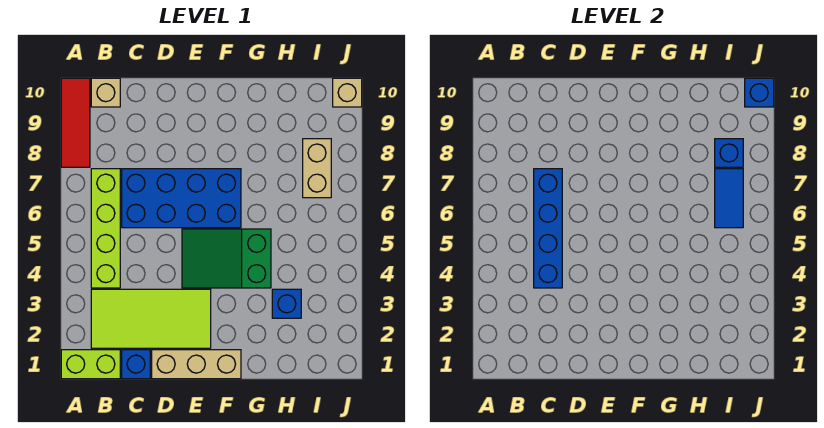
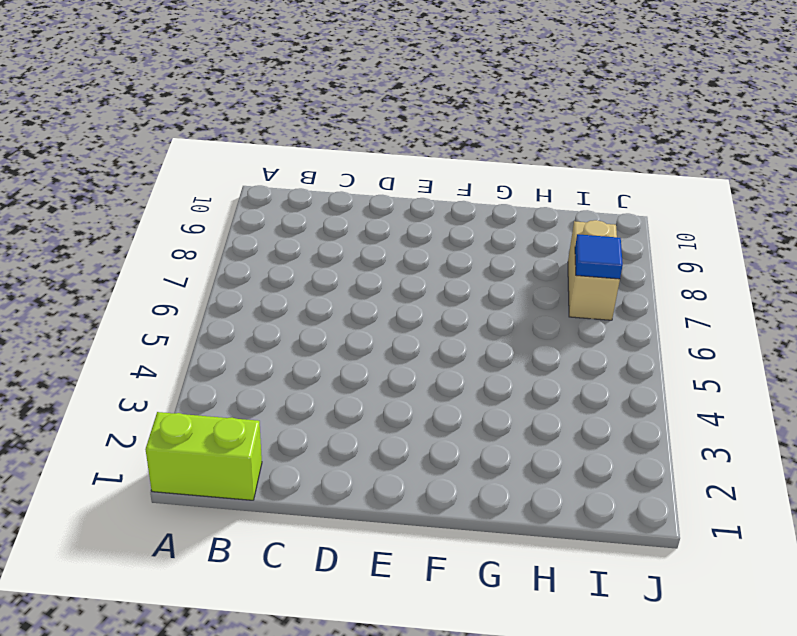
blue tile I7 level 2 -> blue tile I6:I7 level 2
none -> red tile A8:A10 level 1
none -> lime tile B2:E3 level 1
none -> lime brick B4:B7 level 1

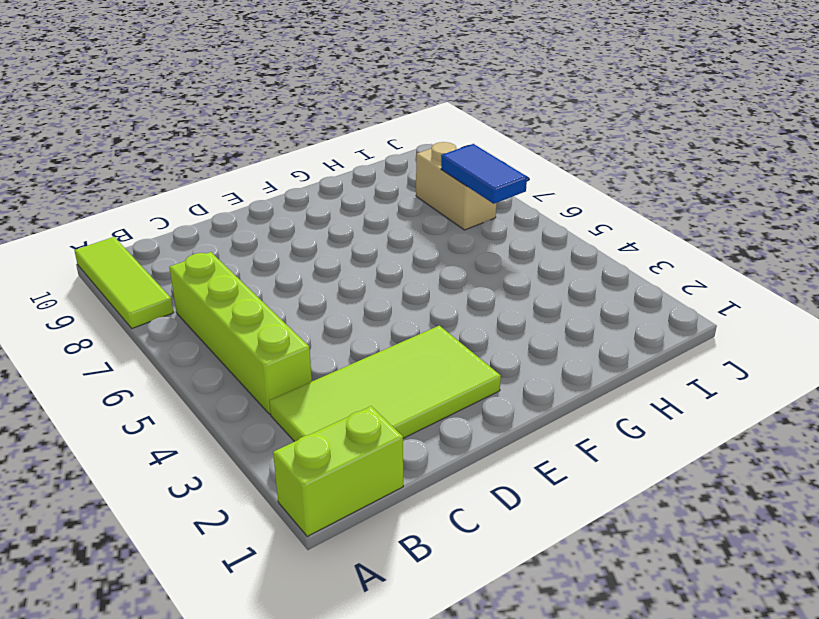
lime tile A8:A10 level 1 -> red tile A8:A10 level 1
none -> tan brick B10 level 1
none -> blue brick C1 level 1
none -> blue brick C6:F7 level 1

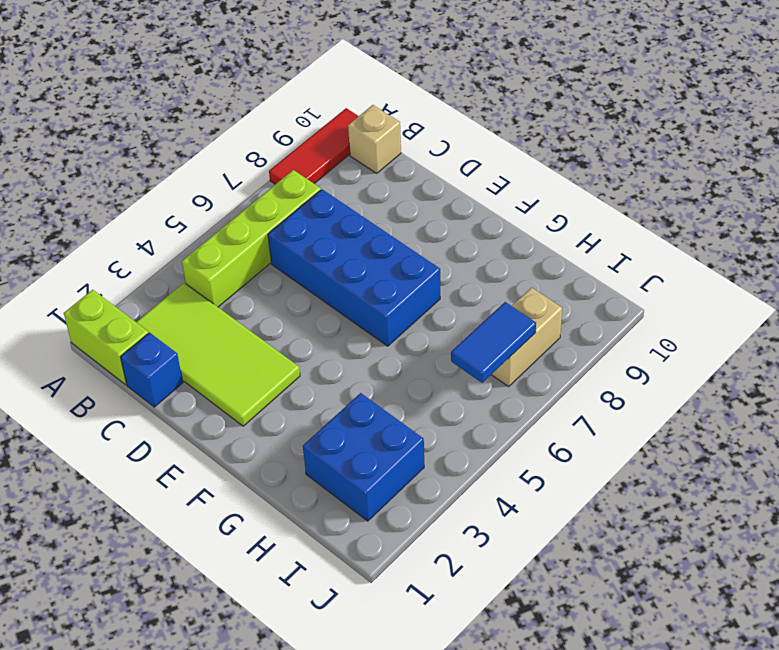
blue brick H2:I3 level 1 -> blue brick H3 level 1
none -> tan brick D1:F1 level 1
none -> green slope E4:G5 level 1 top G
none -> tan brick J10 level 1

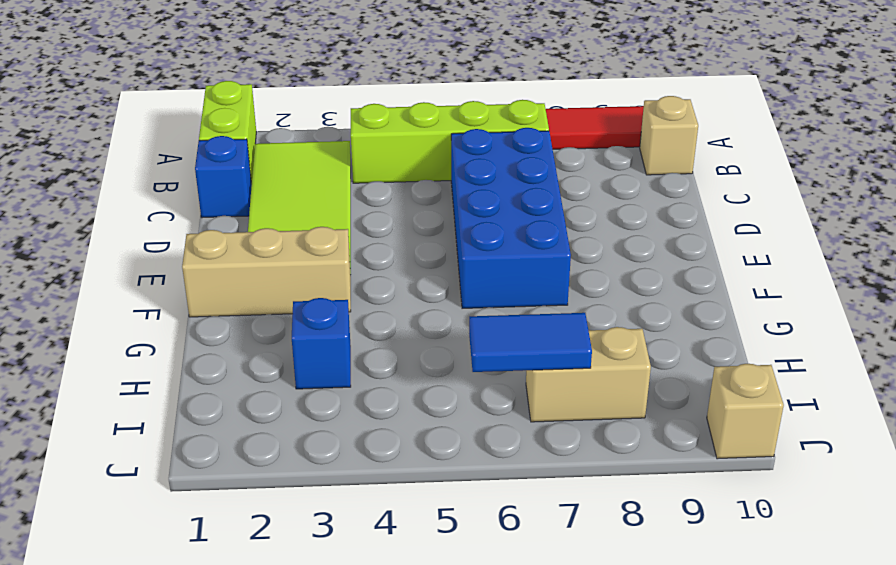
tan brick F1:F3 level 1 -> tan brick D1:F1 level 1
none -> green slope E4:G5 level 1 top G
none -> blue brick C4:C7 level 2
none -> blue brick I8 level 2

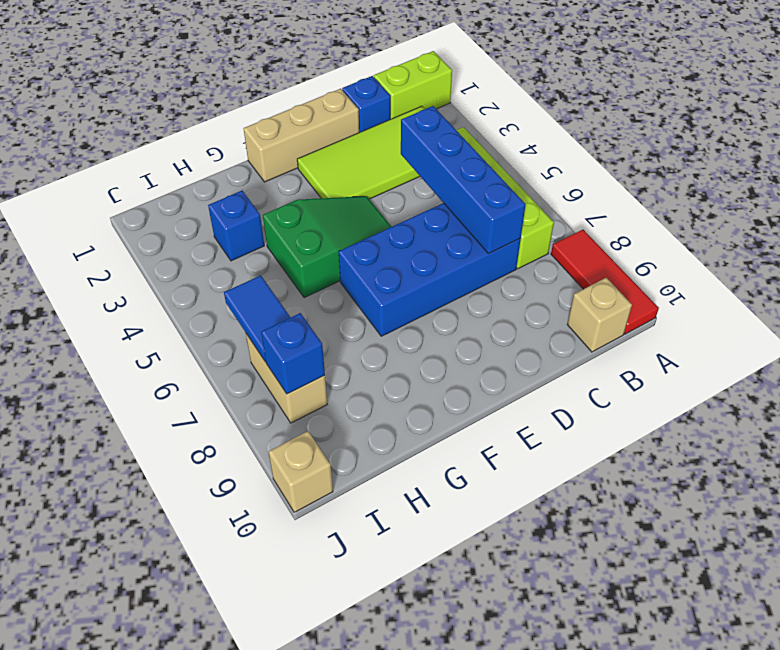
none -> blue brick J10 level 2

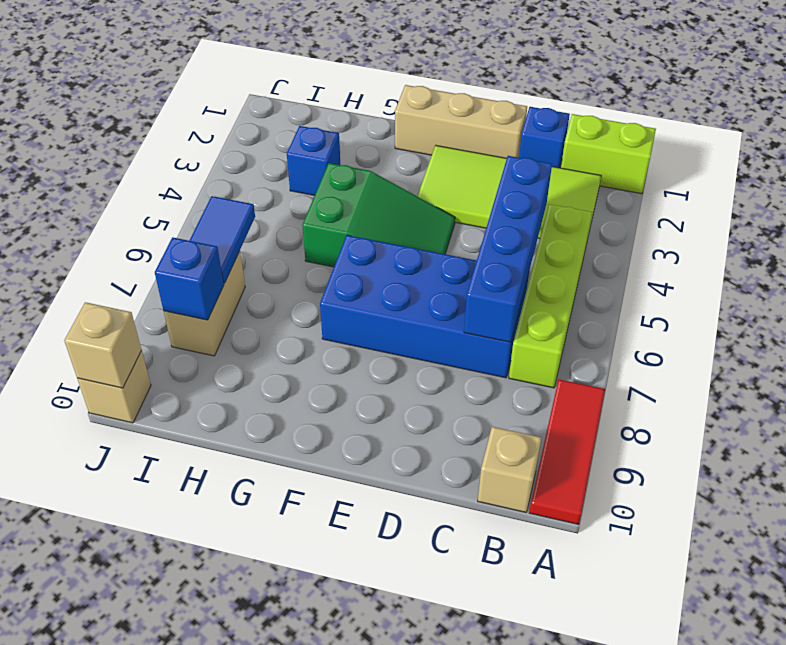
tan brick J10 level 2 -> blue brick J10 level 2

